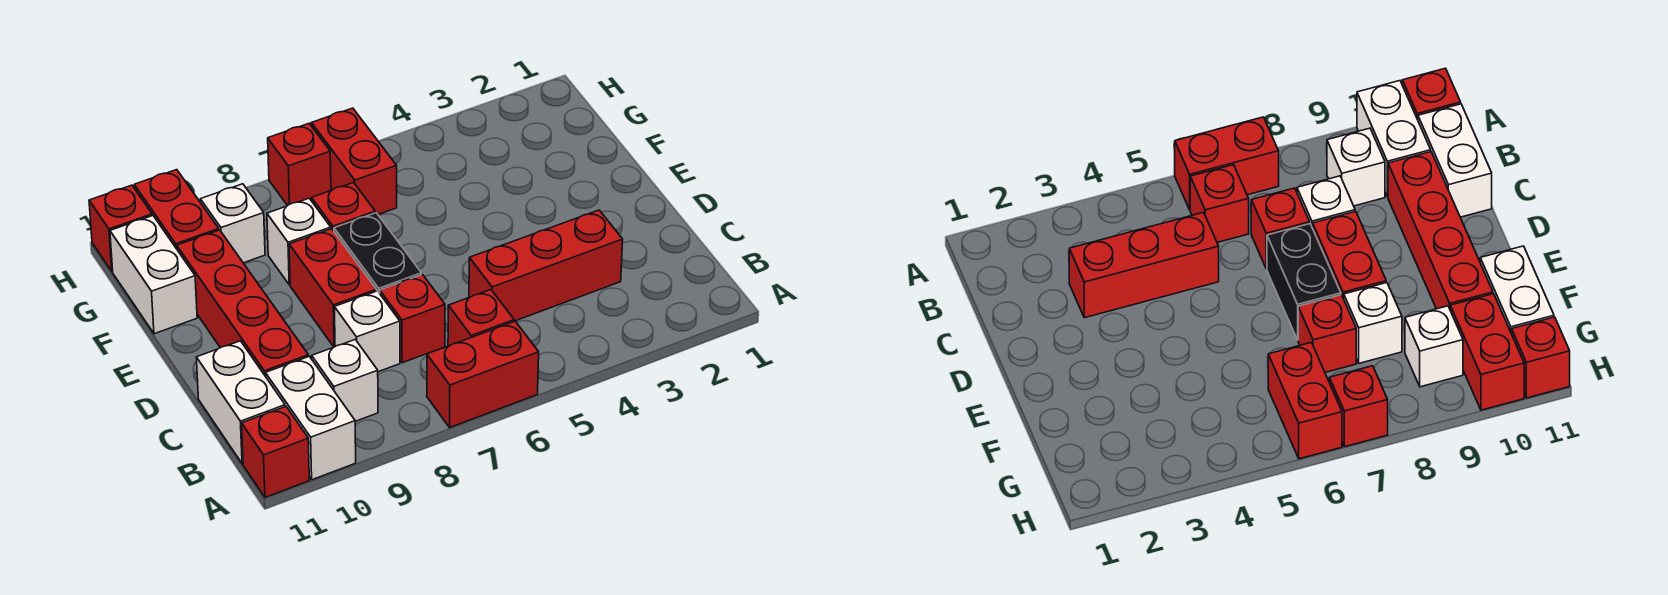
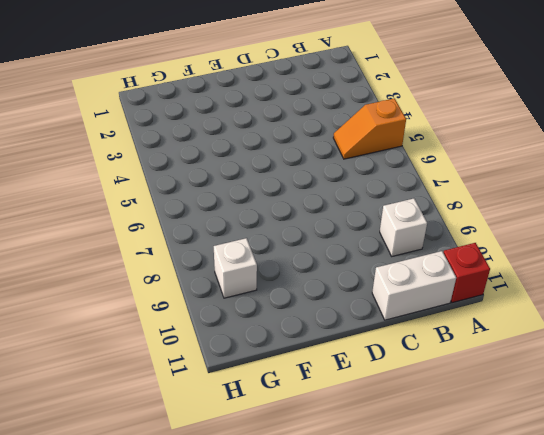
orange slope A5:B5 level 1 top A -> none
none -> red brick A6:A7 level 1
none -> white brick A10:B10 level 1
none -> red brick B6 level 1

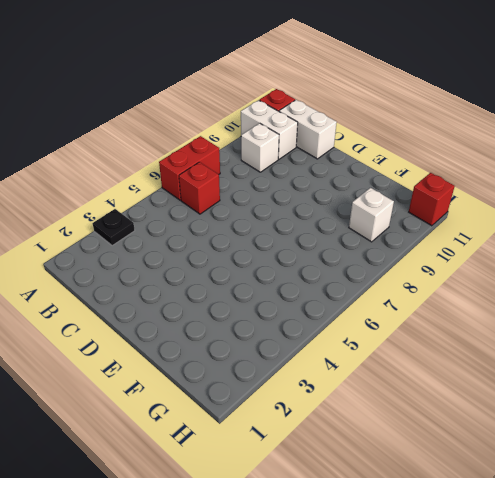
black plate A3 level 1 -> none
none -> red brick C3:C5 level 1
none -> red brick C7 level 1
none -> white brick C8 level 1

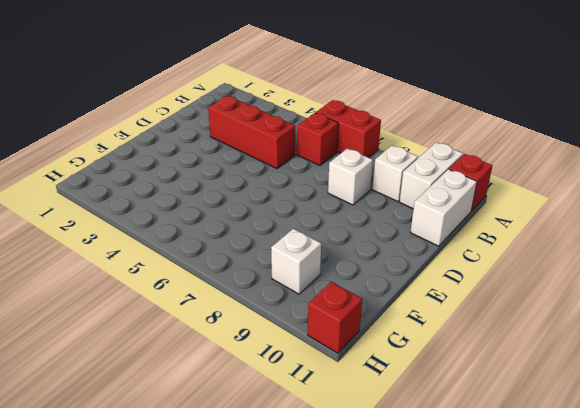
none -> red brick C7 level 1
none -> red brick C10:F10 level 1
none -> black brick D7:E7 level 1

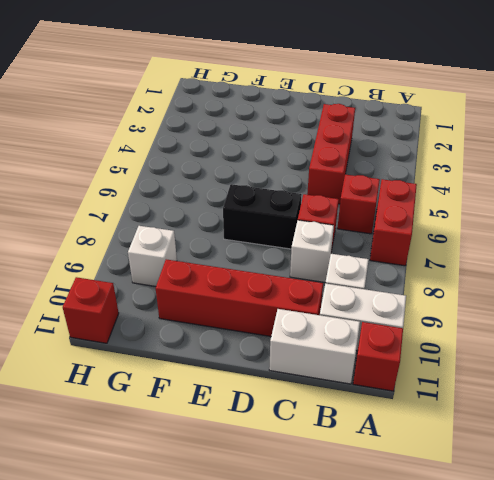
none -> red brick D8:E8 level 1
none -> red brick F7 level 1
none -> white brick F8 level 1

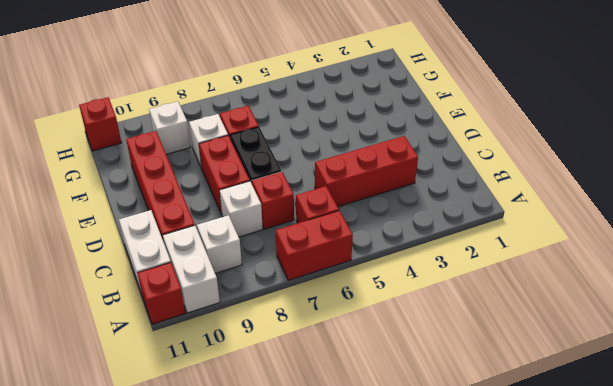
none -> white brick F11:G11 level 1
none -> red brick G6:H6 level 1
none -> red brick G10:H10 level 1

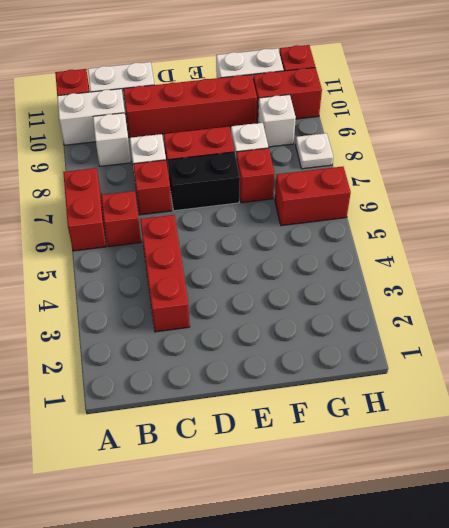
white plate H8 level 1 -> none
none -> red brick H7 level 1

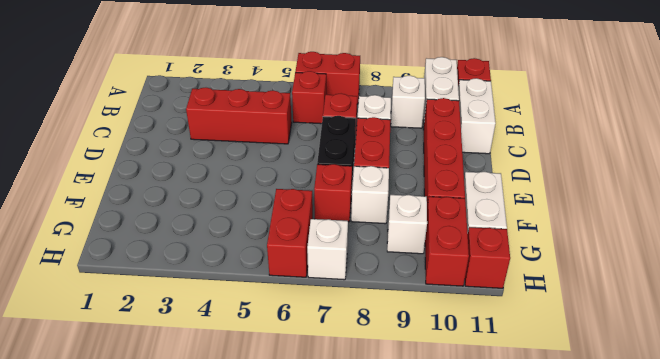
white brick H7 level 1 -> red brick H7 level 1

